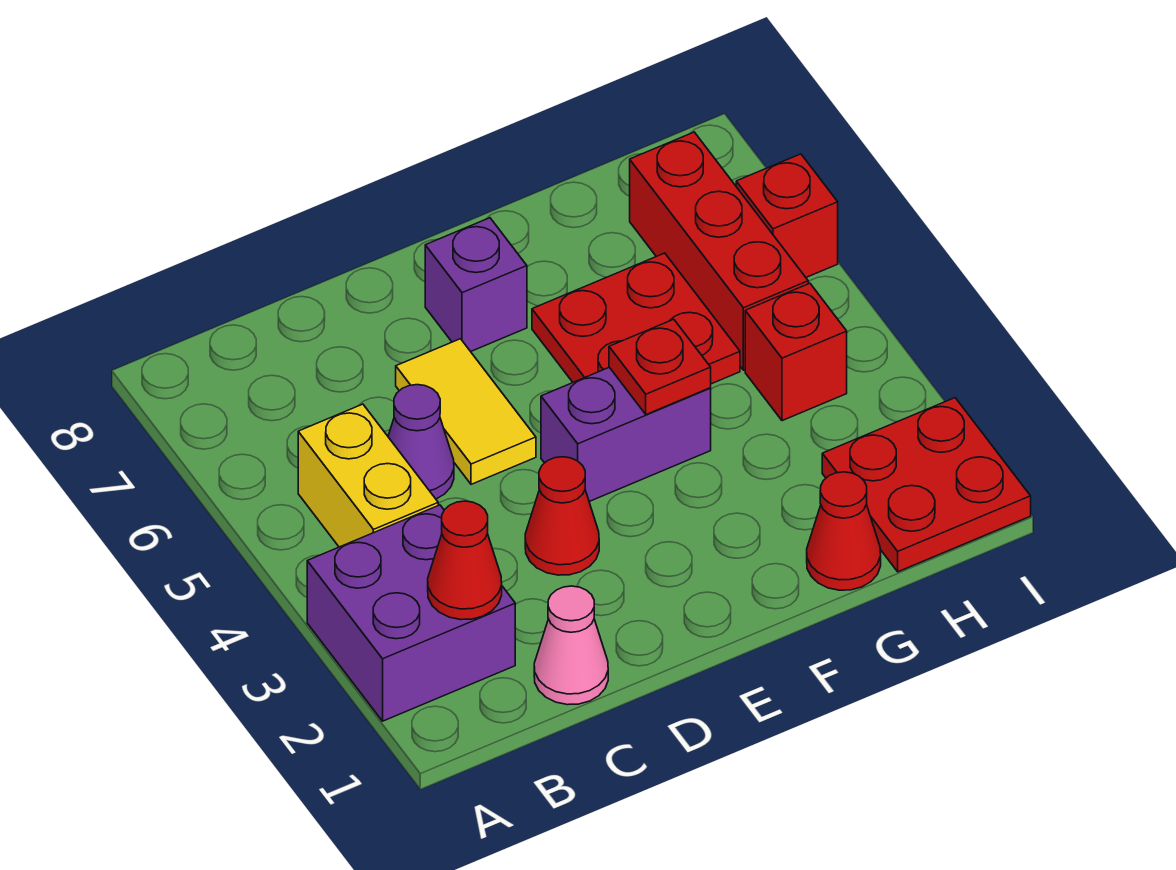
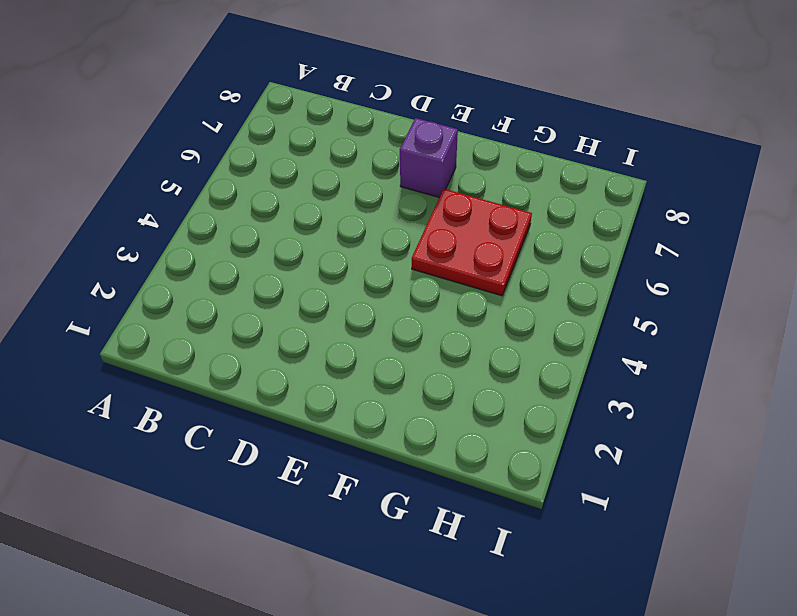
none -> purple brick A2:B3 level 1
none -> yellow brick B4:B5 level 1
none -> pink cone C1 level 1

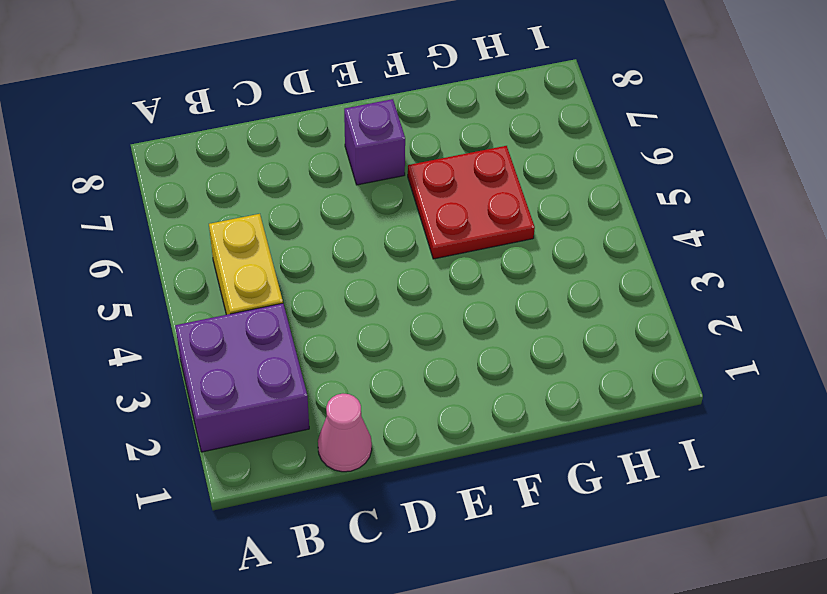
none -> purple cone C5 level 1
none -> red cone D3 level 1
none -> yellow tile D5:D6 level 1

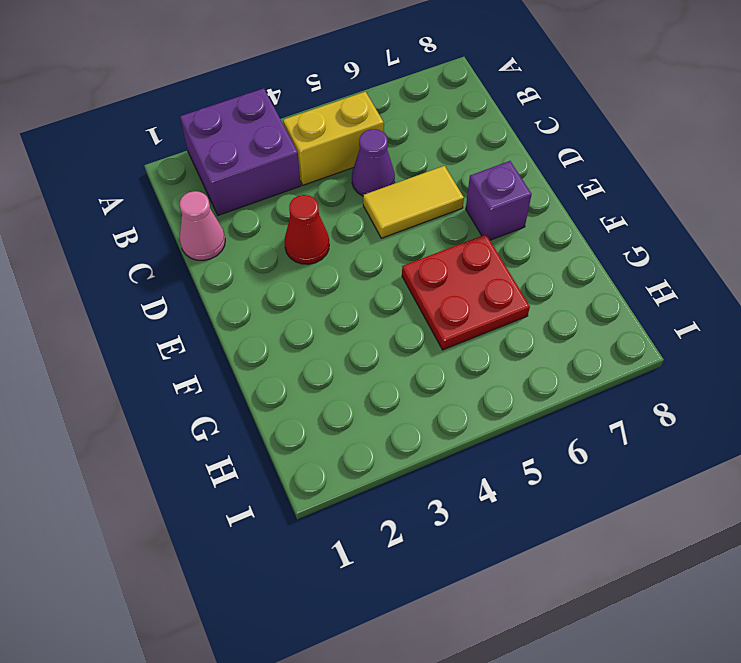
none -> purple brick E4:F4 level 1
none -> red cone G1 level 1
none -> red plate H1:I2 level 1

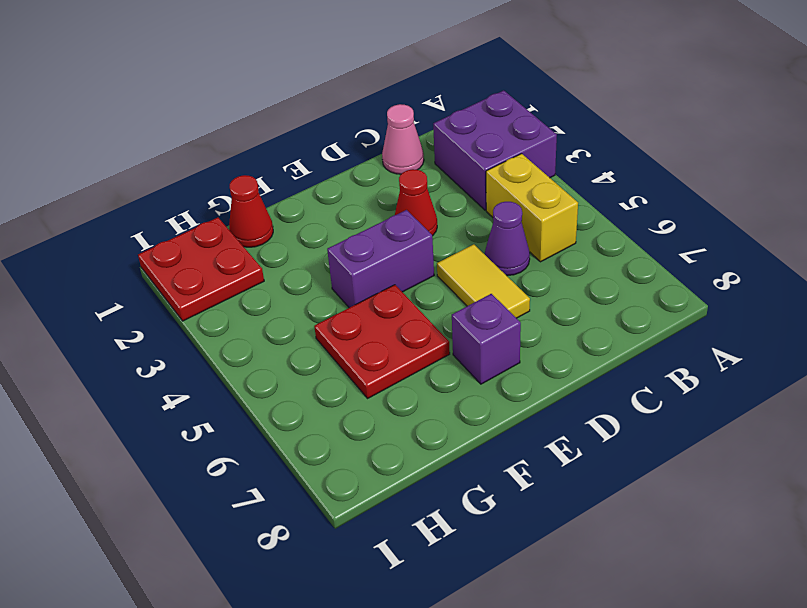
none -> red brick H4 level 1
none -> red brick H5:H7 level 1
none -> red brick I6 level 1

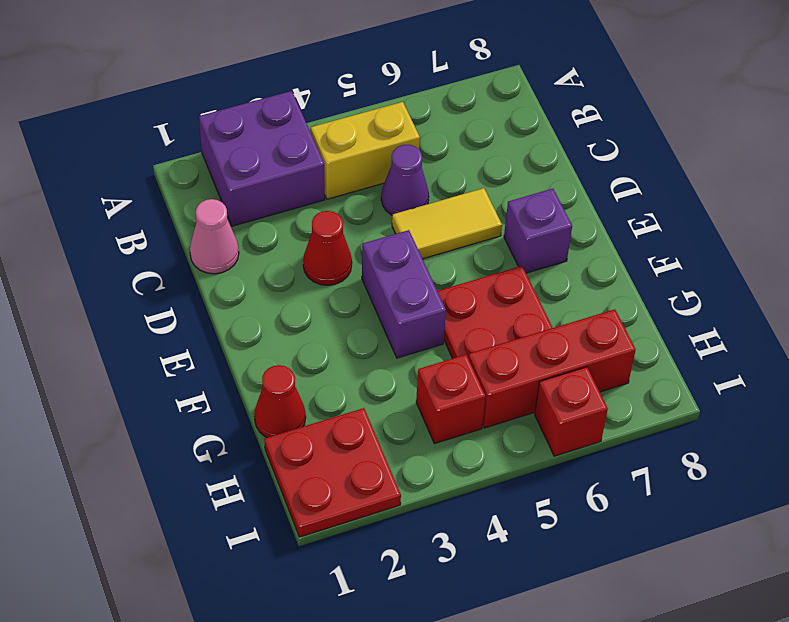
none -> red cone B2 level 2
none -> red plate F4 level 2

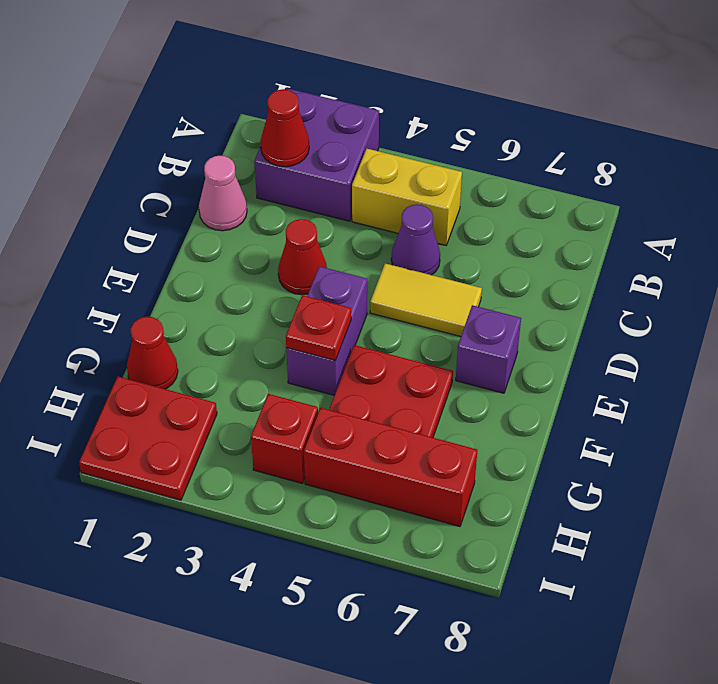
none -> red brick I6 level 1

